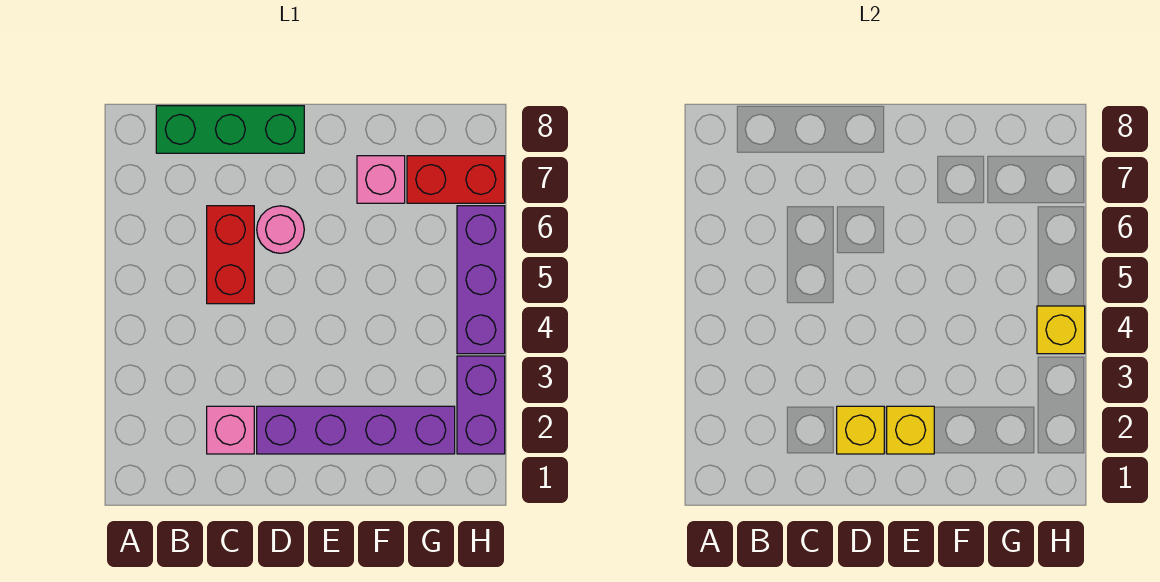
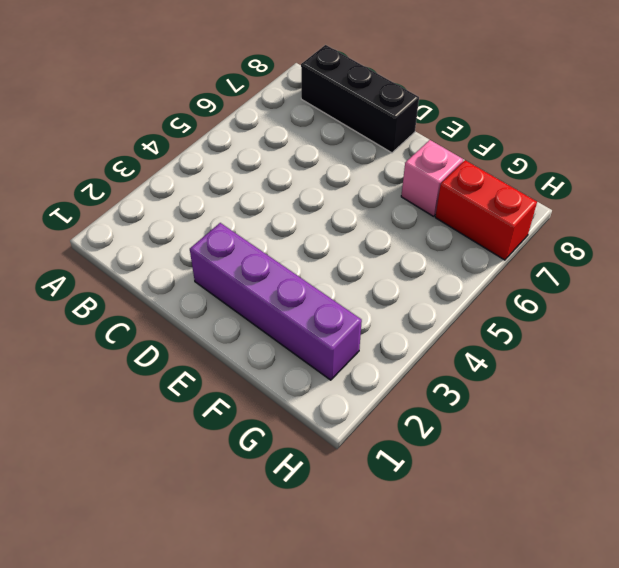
black brick B8:D8 level 1 -> green brick B8:D8 level 1
none -> pink brick C2 level 1
none -> red brick C5:C6 level 1
none -> pink round brick D6 level 1

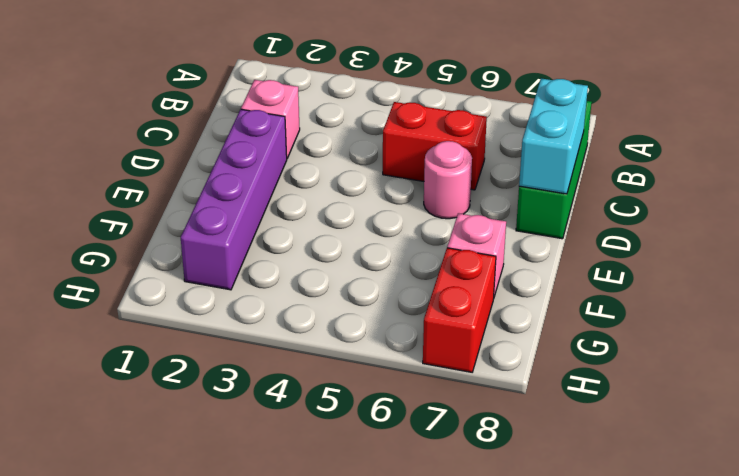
cyan brick C8:D8 level 2 -> none
none -> purple brick H2:H3 level 1
none -> purple brick H4:H6 level 1
none -> yellow brick D2 level 2

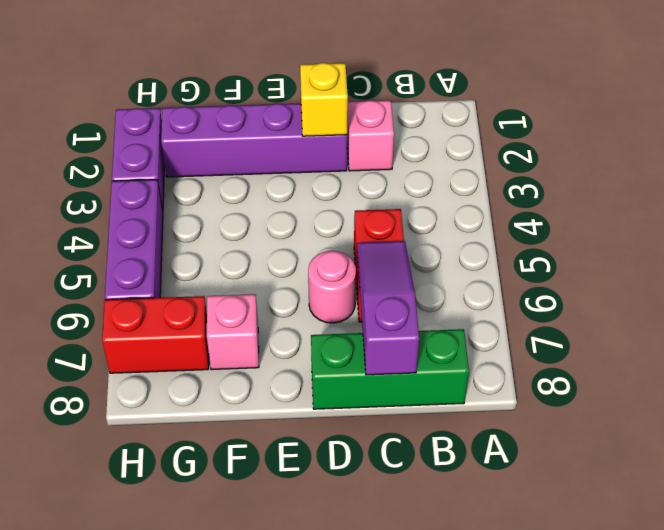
purple slope C6:C8 level 2 top 8 -> none
none -> yellow brick E2 level 2
none -> yellow brick H4 level 2

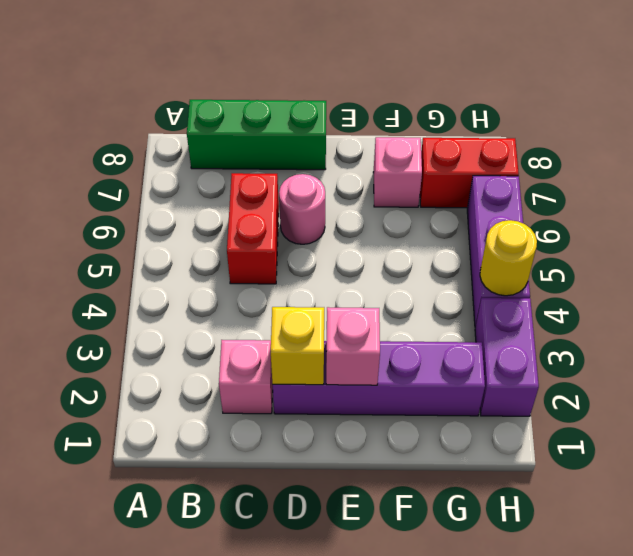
pink brick E2 level 2 -> yellow brick E2 level 2
yellow round brick H4 level 2 -> yellow brick H4 level 2

